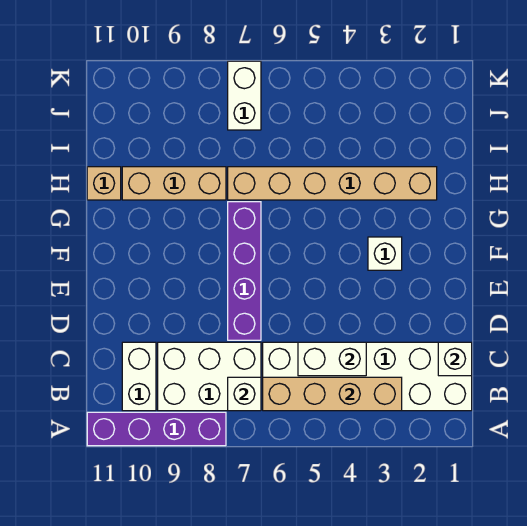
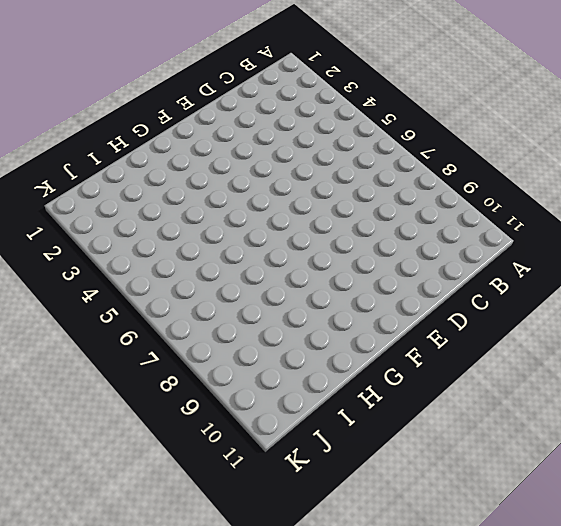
none -> purple brick A8:A11 level 1
none -> white brick B1:C6 level 1
none -> white brick B7:C9 level 1

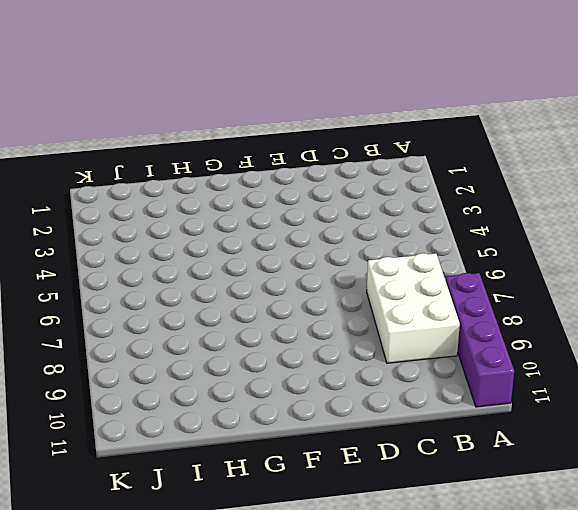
none -> white brick B1:C6 level 1
none -> white brick B10:C10 level 1
none -> purple brick D7:G7 level 1

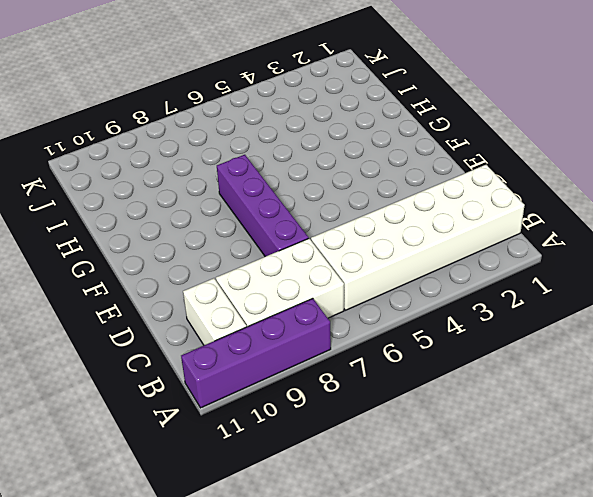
none -> white brick F3 level 1
none -> tan brick H2:H7 level 1
none -> tan brick H8:H10 level 1

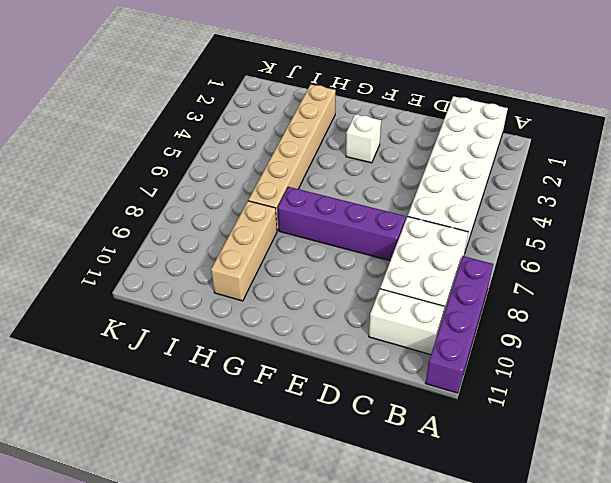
none -> tan brick H11 level 1
none -> white brick J7:K7 level 1
none -> tan brick B3:B6 level 2

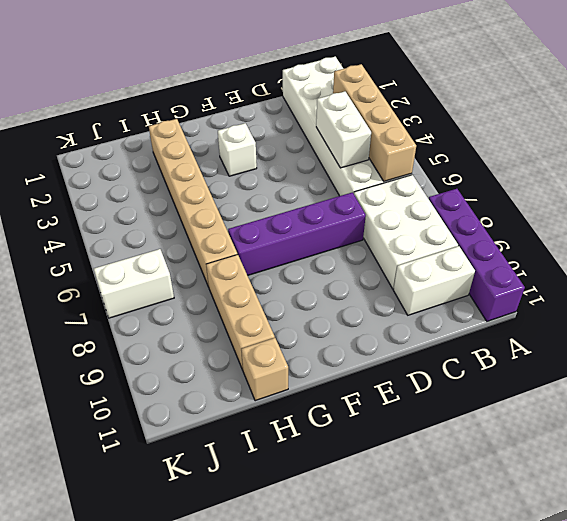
none -> white brick B7 level 2
none -> white brick C1 level 2

